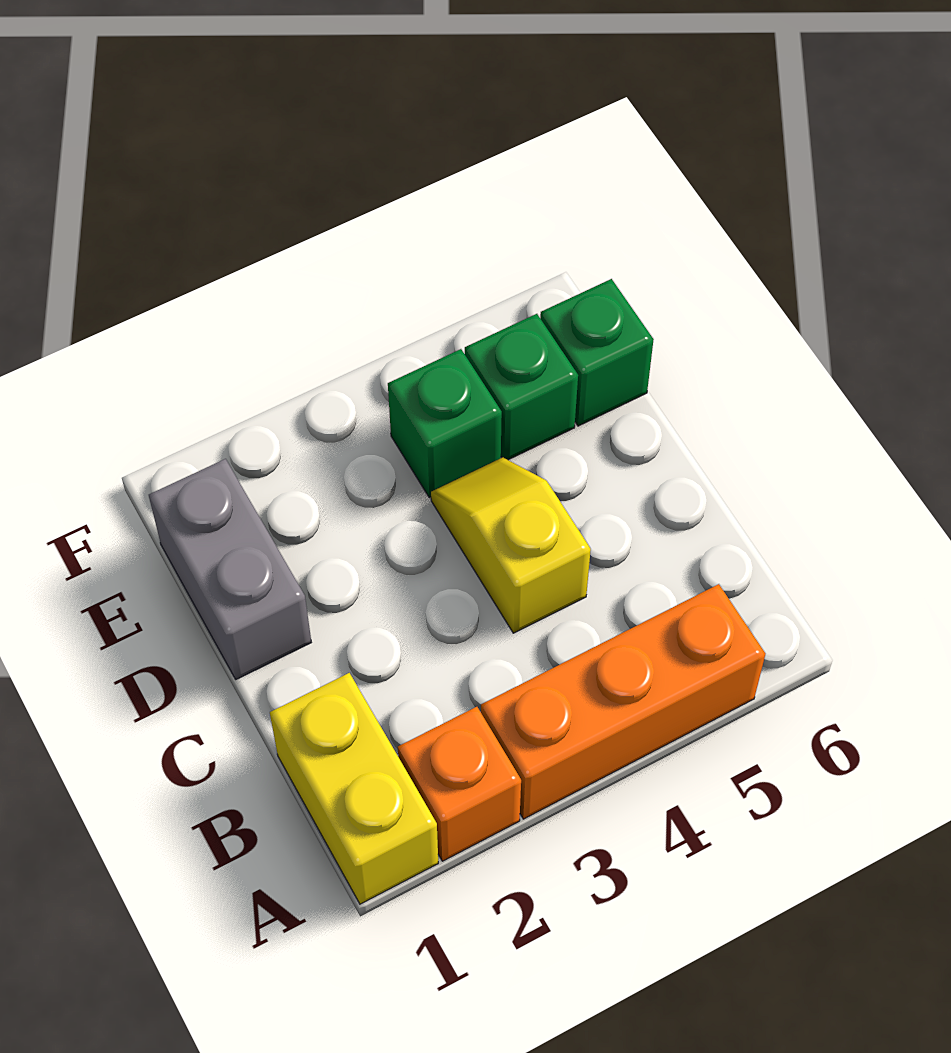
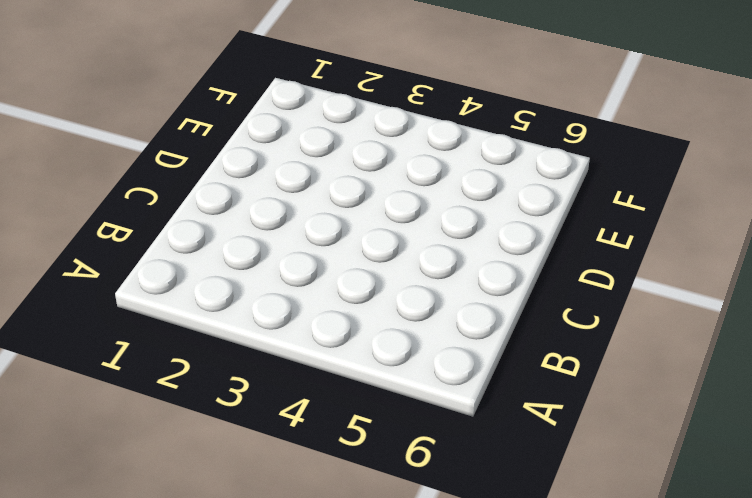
none -> yellow brick A1:B1 level 1
none -> orange brick A2 level 1

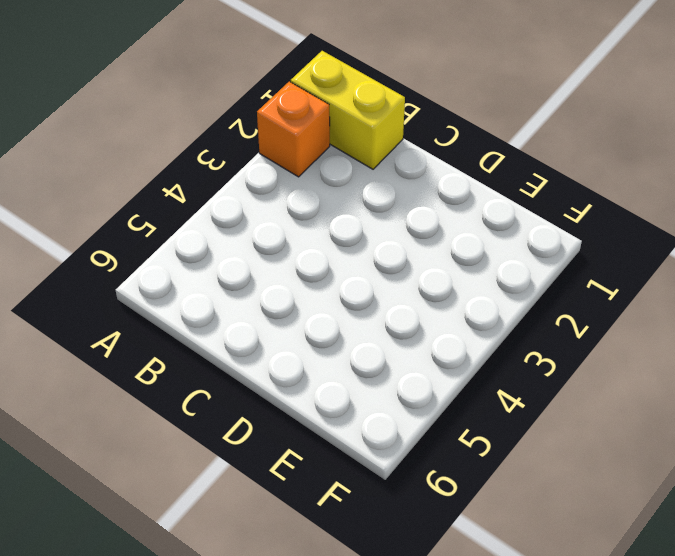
none -> orange brick A3:A5 level 1
none -> yellow slope C4:D4 level 1 top C

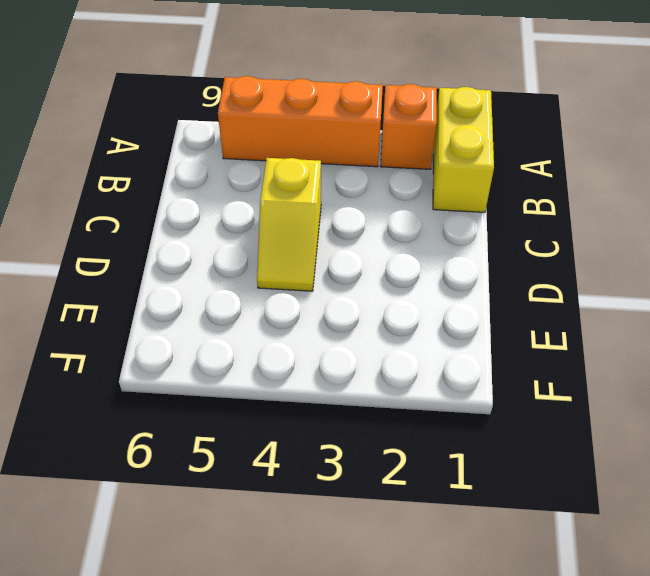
none -> grey brick D1:E1 level 1
none -> green brick E4 level 1

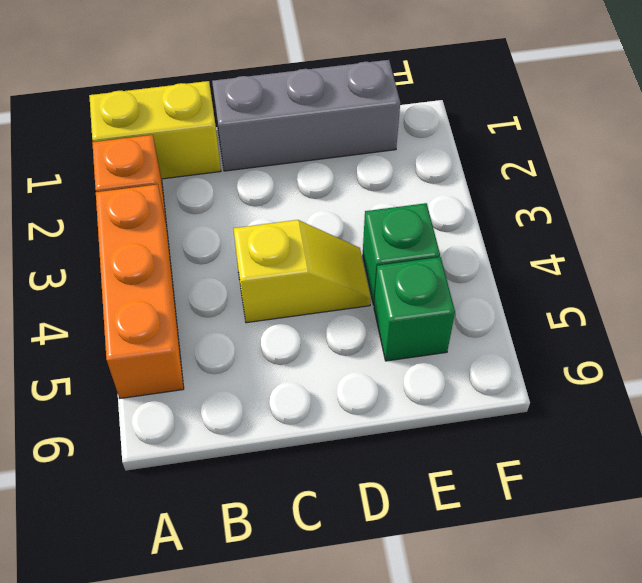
grey brick C1:E1 level 1 -> grey brick D1:E1 level 1
none -> green brick E6 level 1

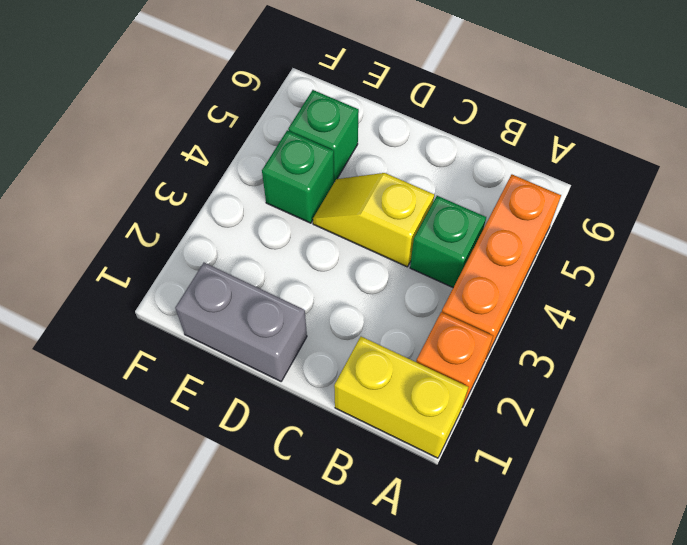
green brick B4 level 1 -> green brick E6 level 1

